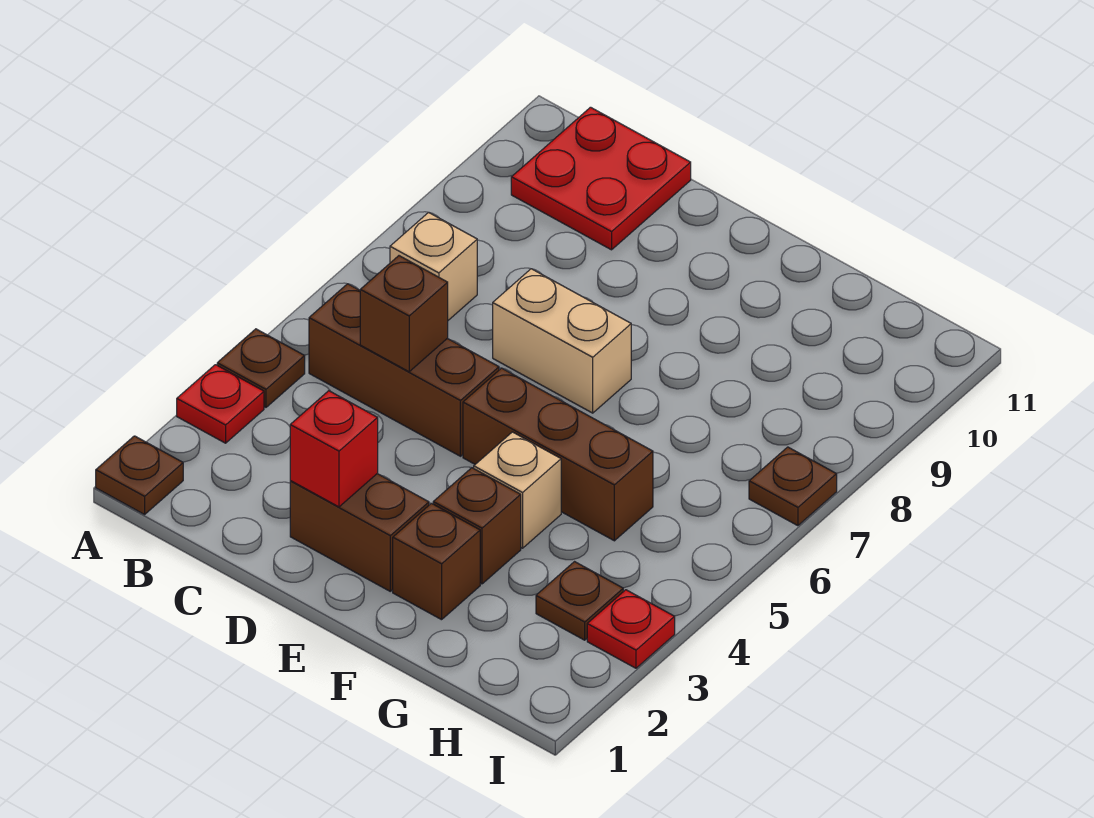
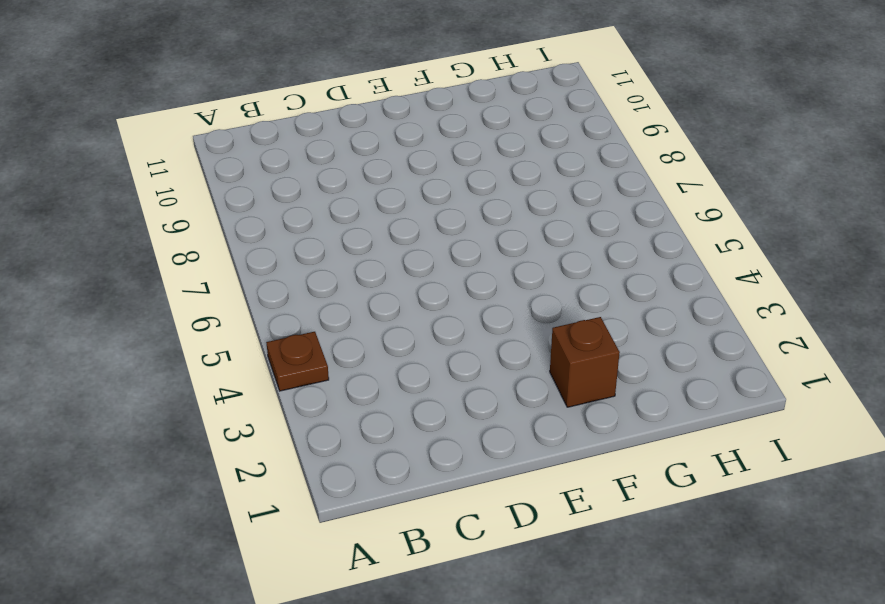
none -> brown plate A1 level 1
none -> red plate A3 level 1
none -> brown brick B5:D5 level 1

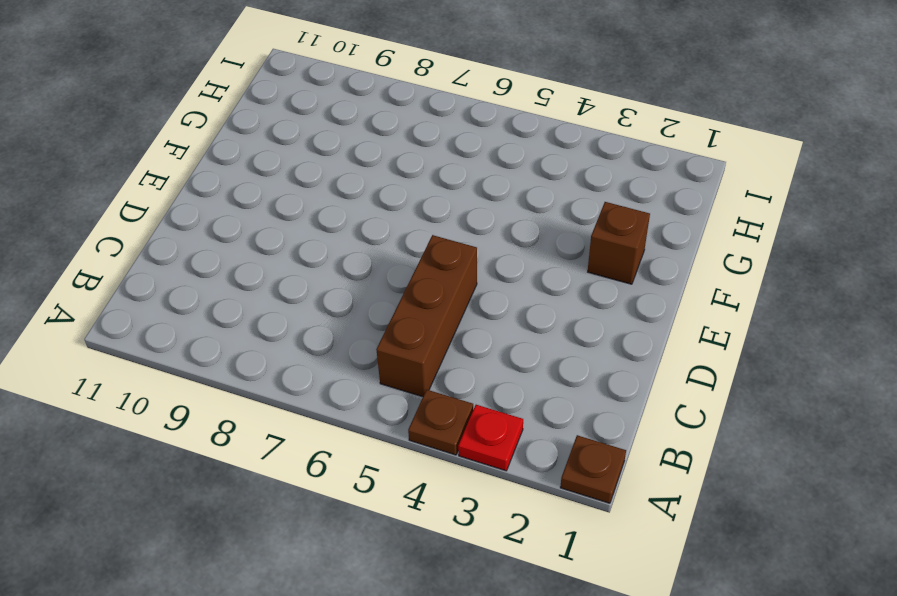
none -> tan brick B7 level 1
none -> red plate B10:C11 level 1
none -> brown brick D2:E2 level 1

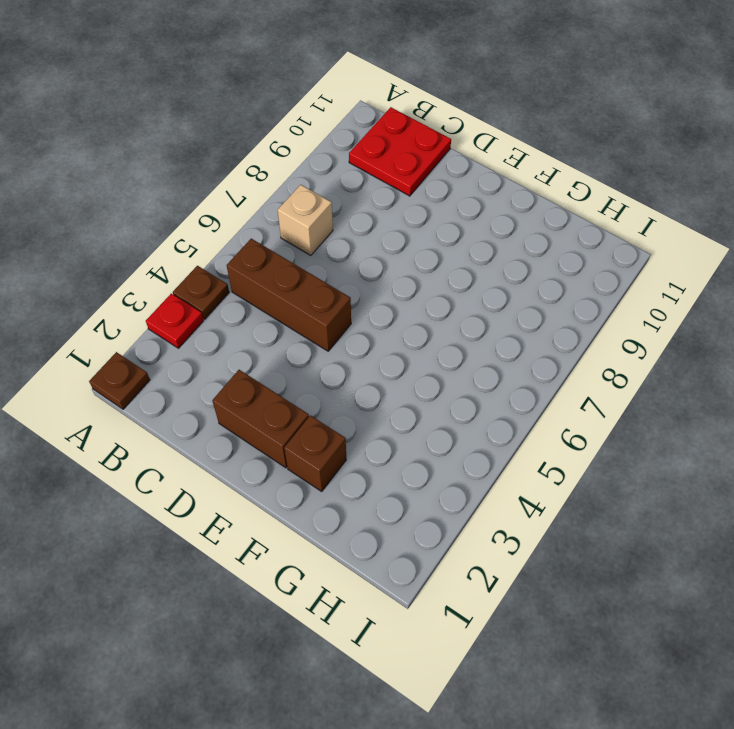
none -> tan brick D7:E7 level 1
none -> brown brick E5:G5 level 1
none -> brown brick F3 level 1

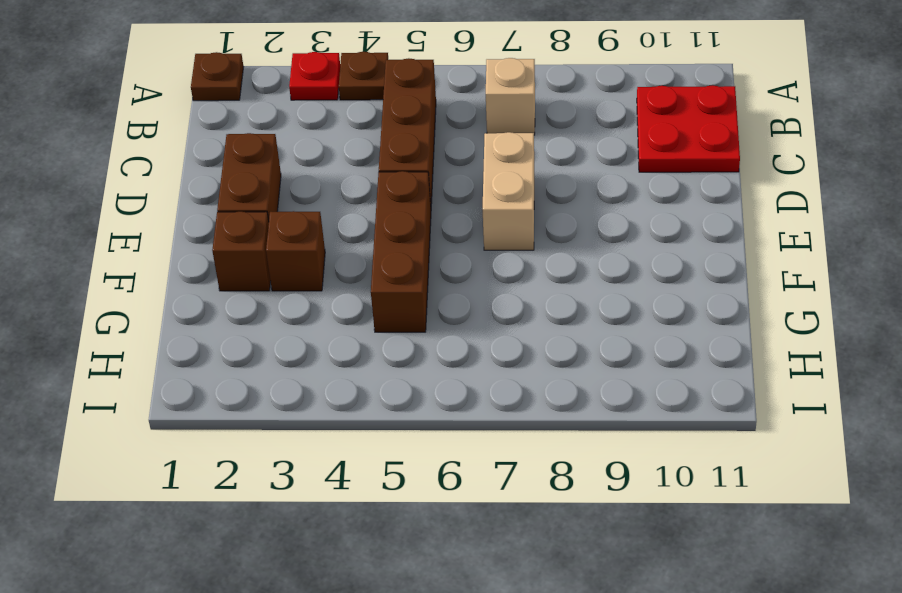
none -> tan brick F4 level 1
none -> brown plate H3 level 1
none -> red plate I3 level 1

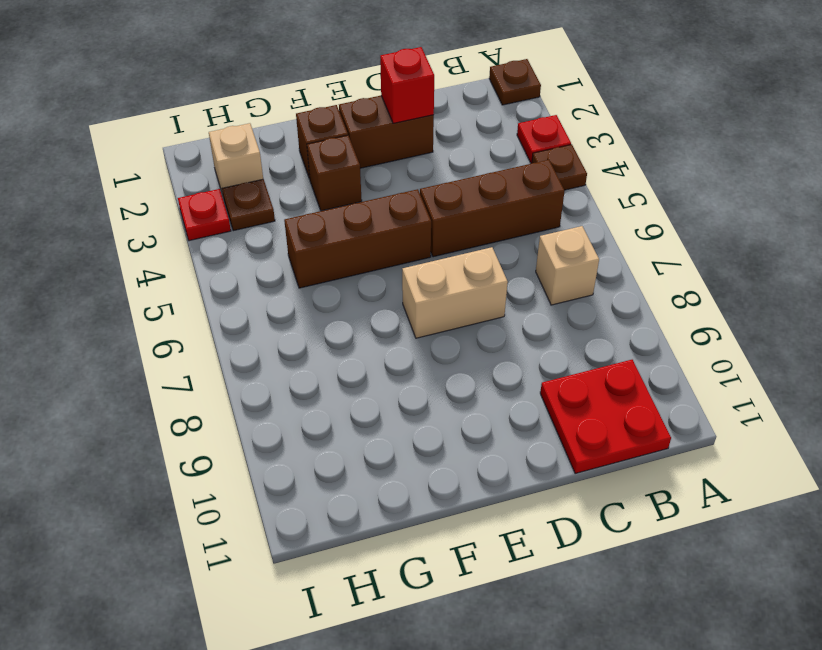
tan brick H2 level 1 -> tan brick F4 level 1
none -> brown plate I7 level 1
none -> brown brick C5 level 2

